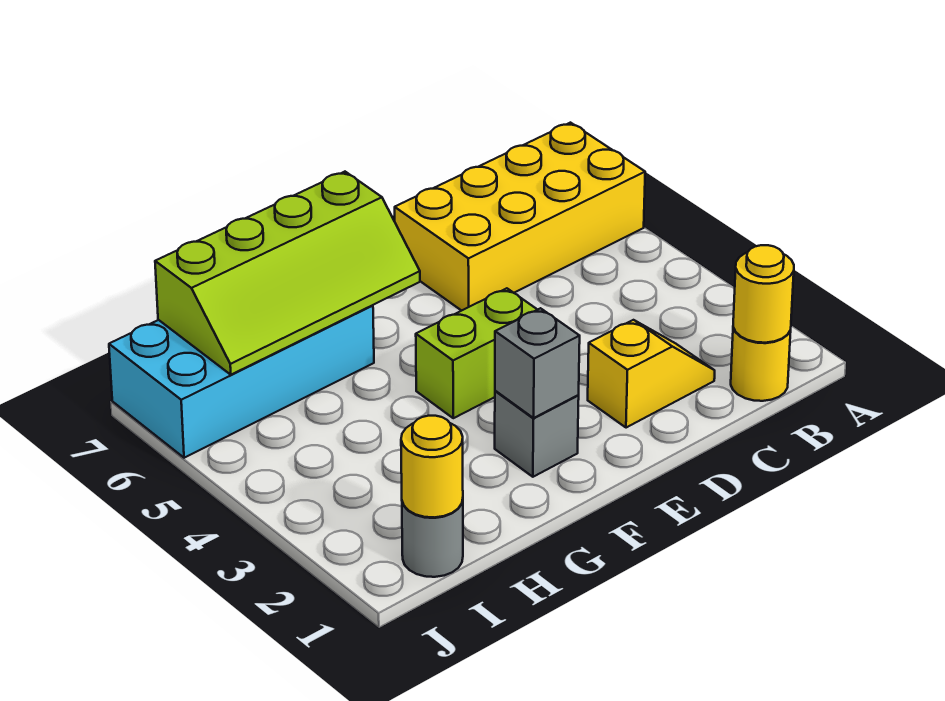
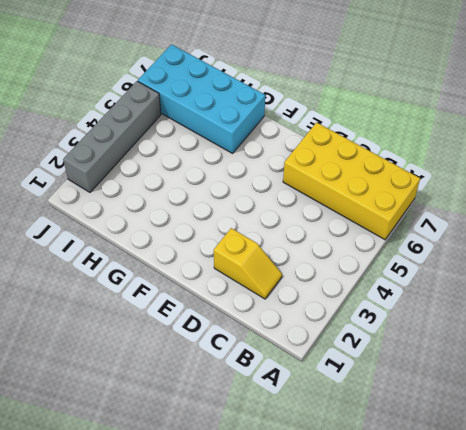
grey brick J2:J5 level 1 -> none
none -> yellow round brick B1 level 1
none -> lime brick E4:F4 level 1

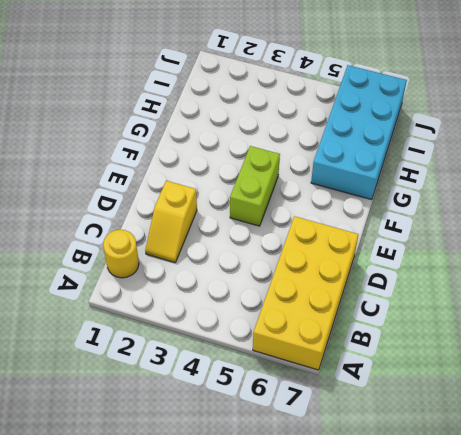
none -> grey brick F2 level 1
none -> grey round brick I1 level 1

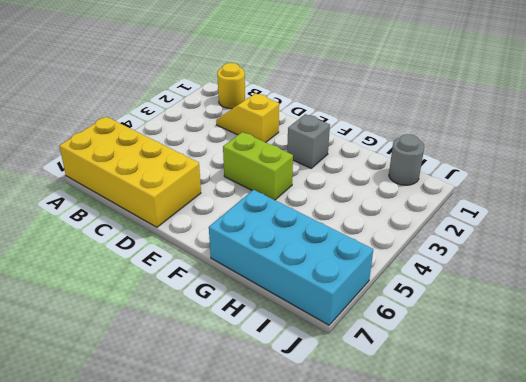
none -> yellow round brick B1 level 2
none -> grey brick F2 level 2

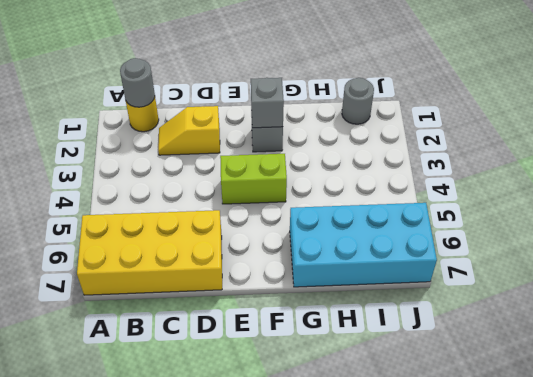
grey round brick B1 level 2 -> yellow round brick B1 level 2
none -> lime slope F6:I7 level 2 top 7
none -> yellow round brick I1 level 2

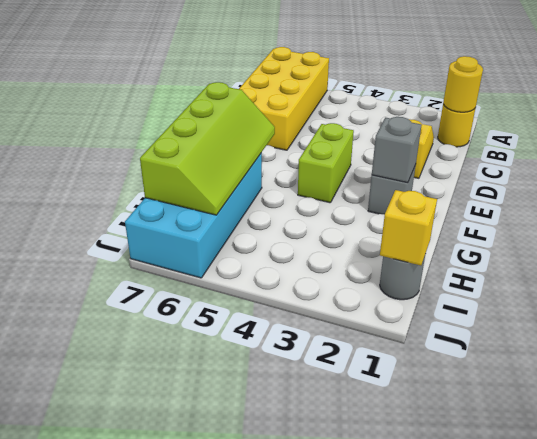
yellow brick I1 level 2 -> yellow round brick I1 level 2

